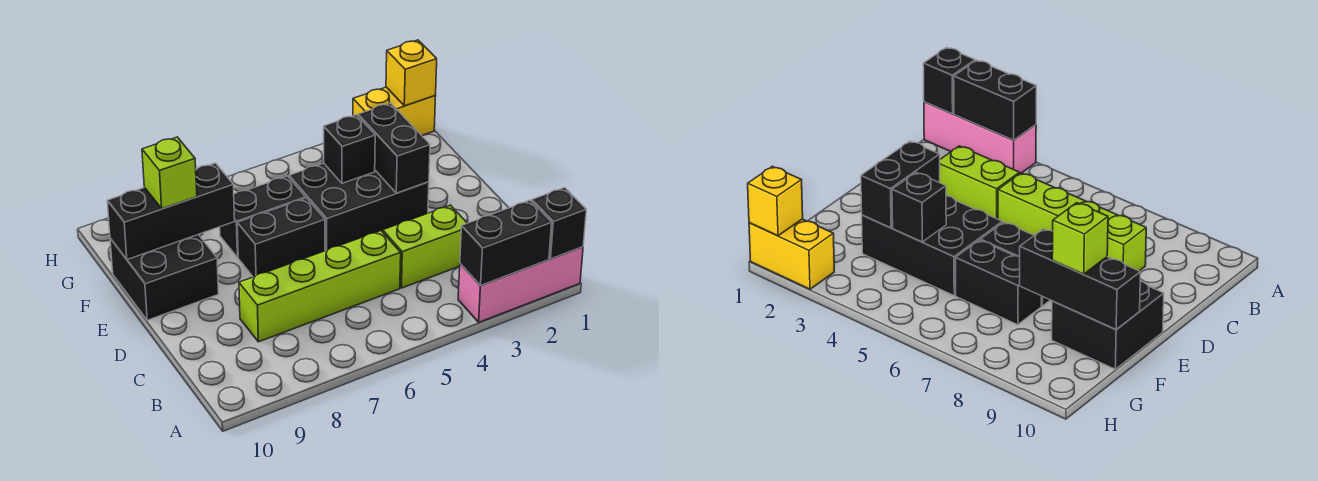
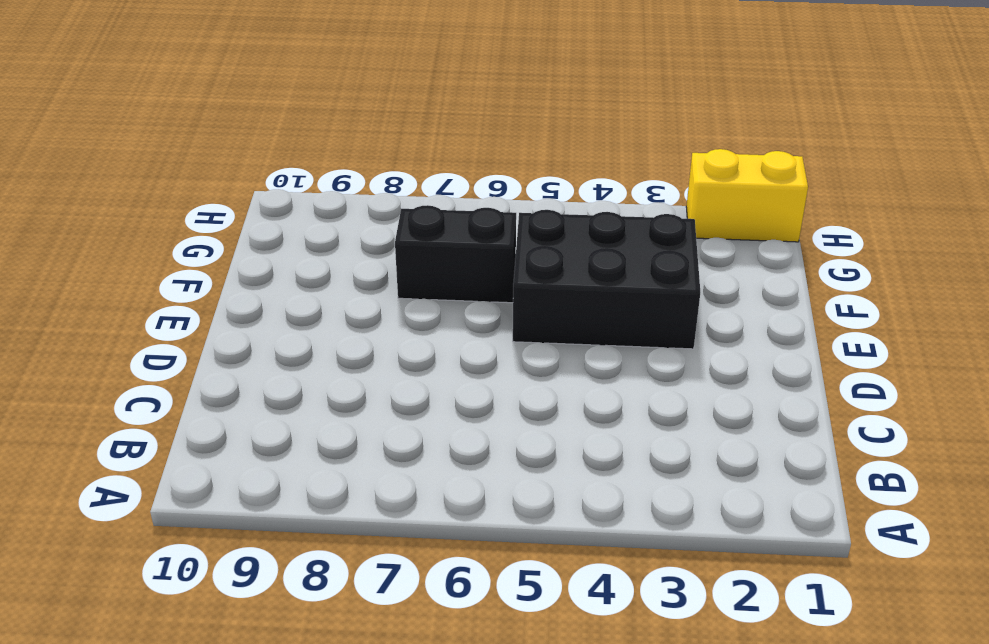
none -> pink brick A1:A3 level 1
none -> lime brick C3:C4 level 1
none -> lime brick C5:C8 level 1

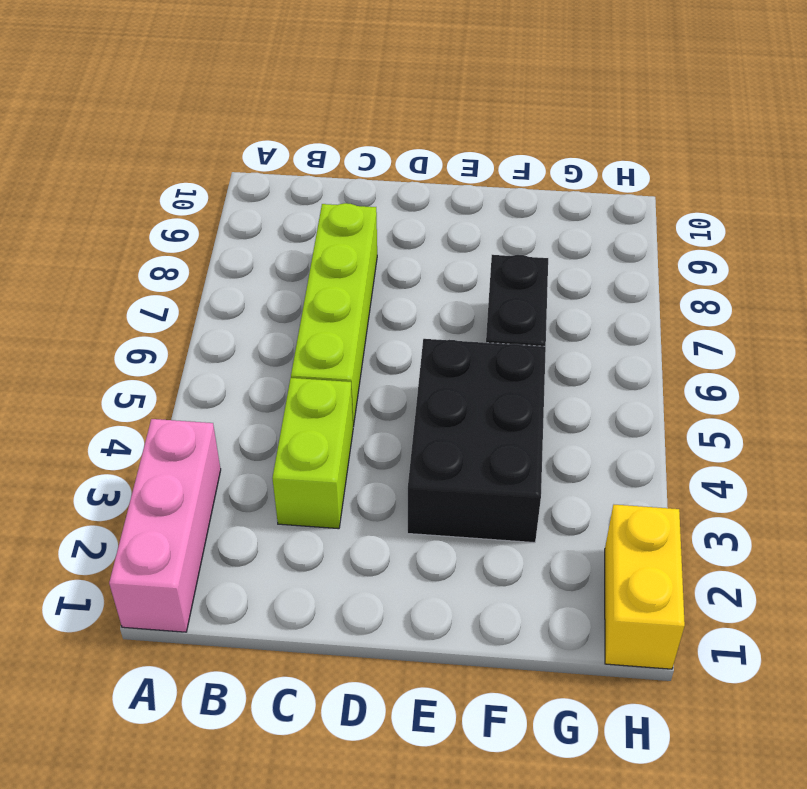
none -> black brick E6:E7 level 1
none -> black brick E9:F10 level 1
none -> black brick A1 level 2

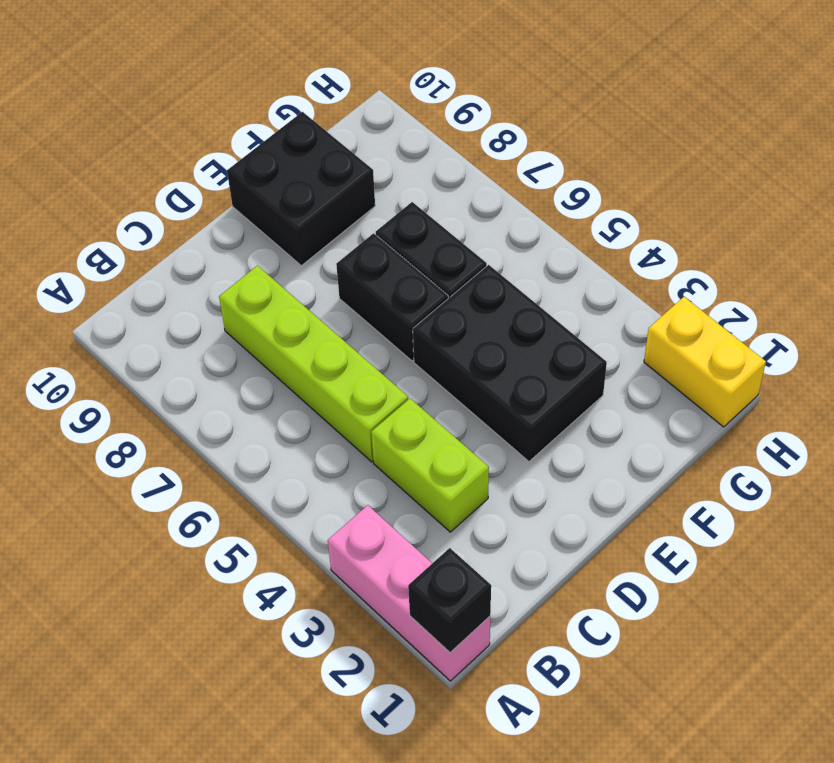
none -> black brick A2:A3 level 2
none -> black brick E3:F3 level 2
none -> black brick F4 level 2

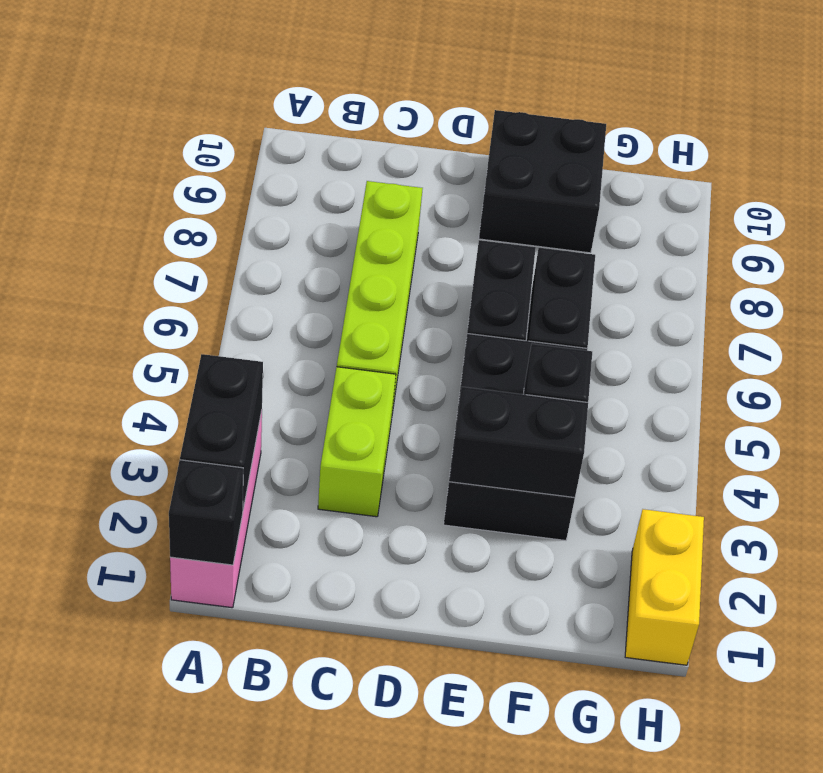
none -> black brick F8:F10 level 2
none -> yellow brick H1 level 2
none -> lime brick F9 level 3

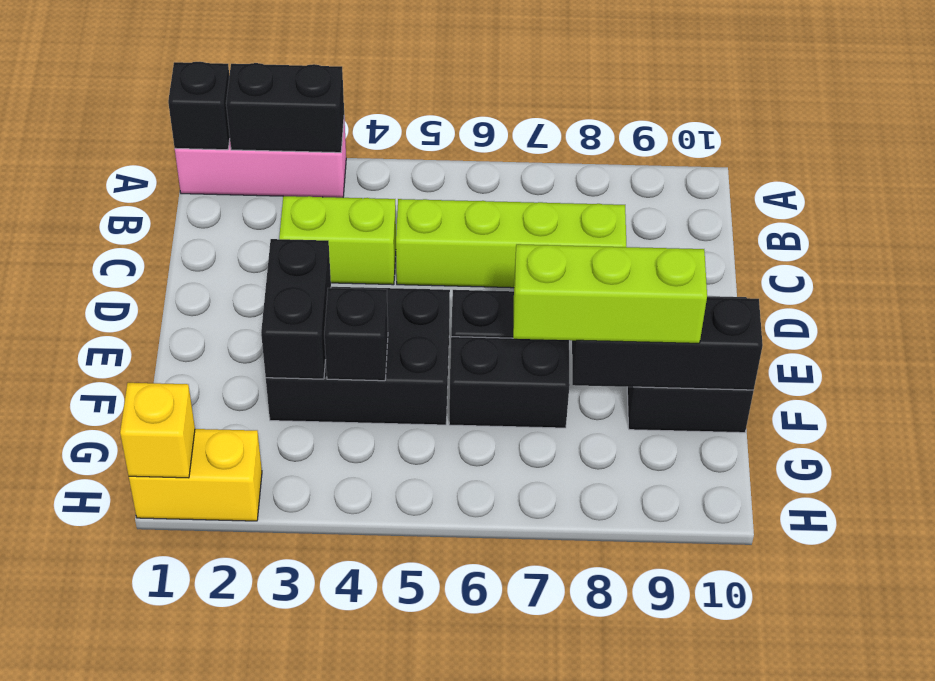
lime brick F7:F9 level 3 -> lime brick F9 level 3

